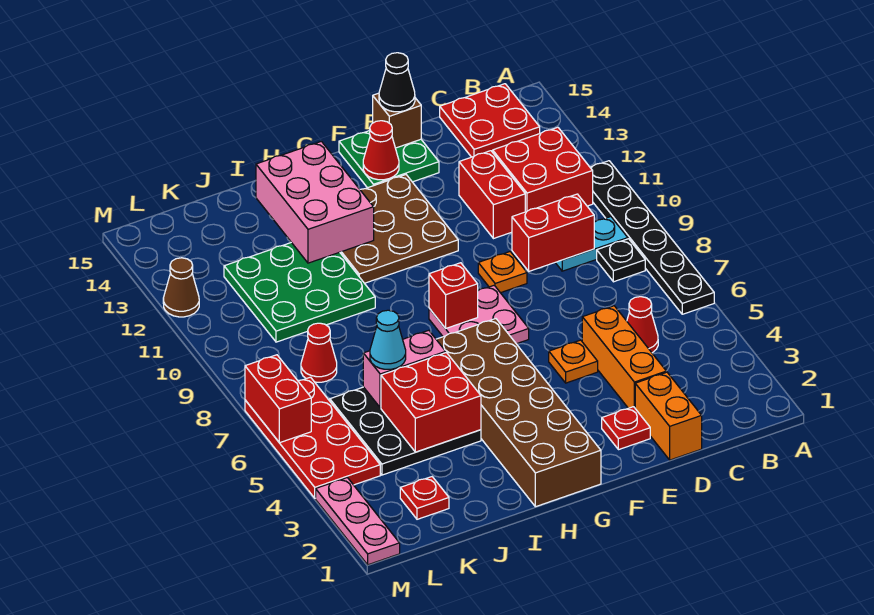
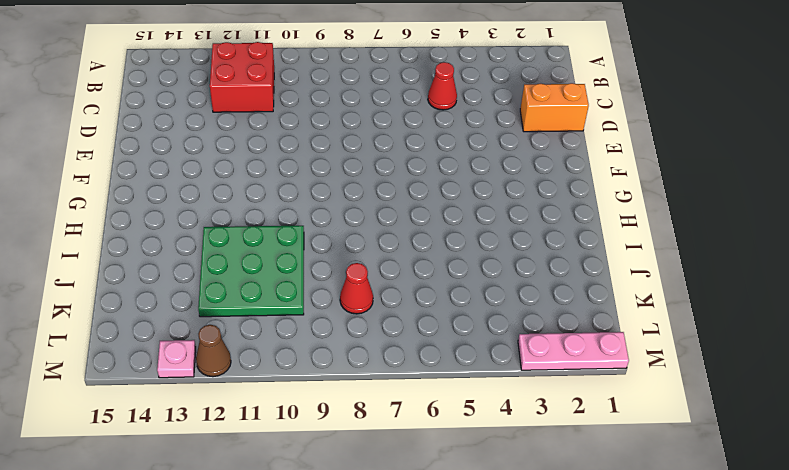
pink plate M13 level 1 -> none
none -> black plate A6:A11 level 1
none -> black plate B8 level 1
none -> cyan plate B9:C9 level 1
none -> red plate B14:C15 level 1

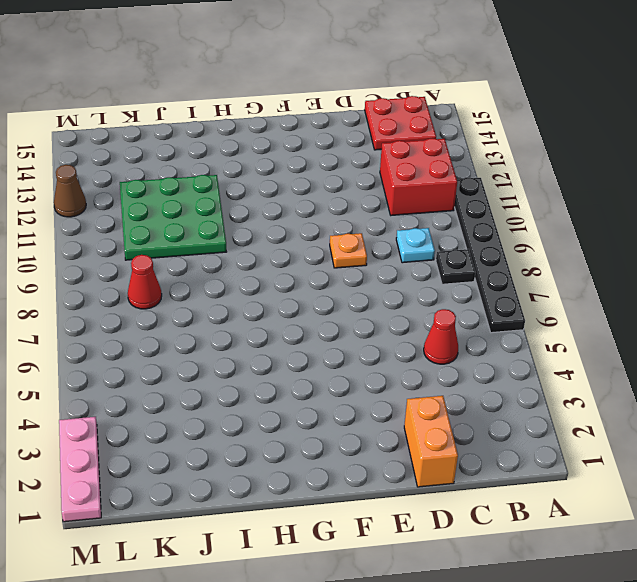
cyan plate C9 level 1 -> cyan plate B9:C9 level 1
none -> orange brick D3:D5 level 1
none -> red brick D11:D12 level 1
none -> red plate E2 level 1
none -> orange plate E5 level 1

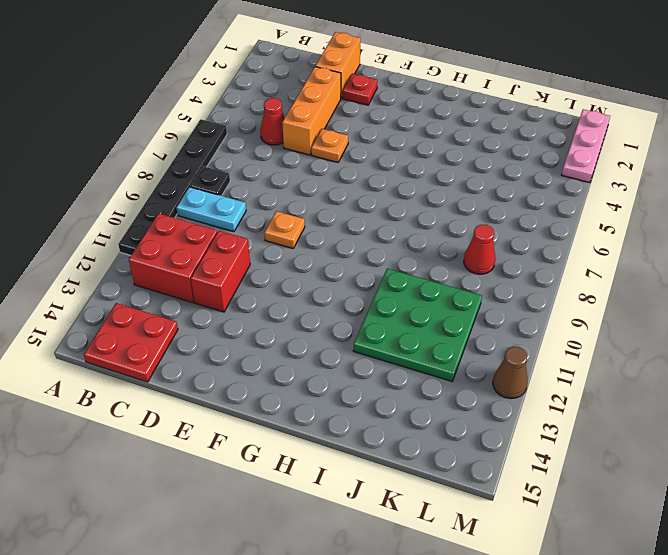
none -> green plate E14:F15 level 1
none -> pink plate F7:G8 level 1
none -> brown plate F11:H13 level 1
none -> brown brick G1:H6 level 1

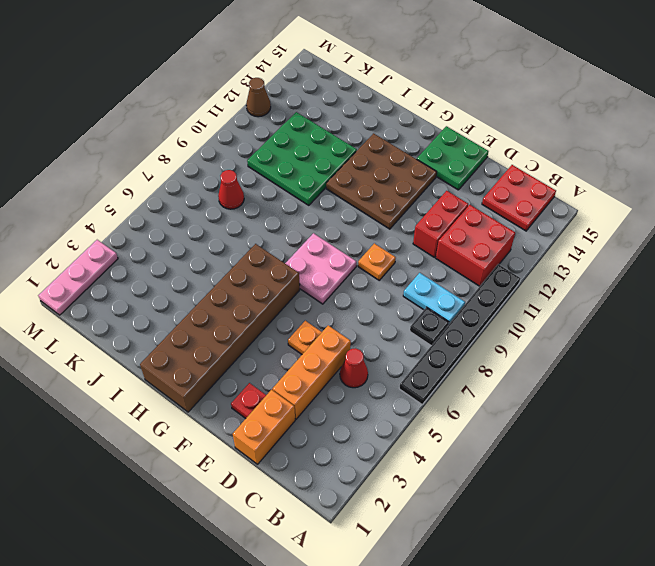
none -> black plate I4:K6 level 1
none -> red plate K2 level 1
none -> red plate L4:M7 level 1
none -> red brick C9:D9 level 2

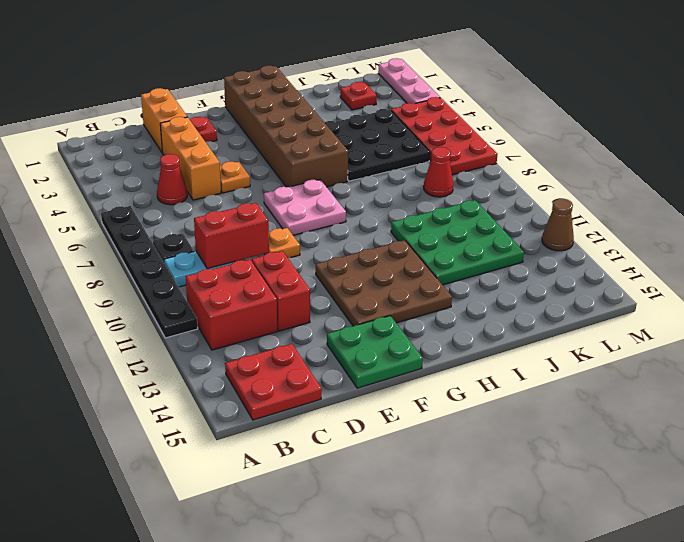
none -> brown brick E15 level 2
none -> red cone F14 level 2
none -> red brick G8 level 2
none -> pink brick H12:I14 level 2

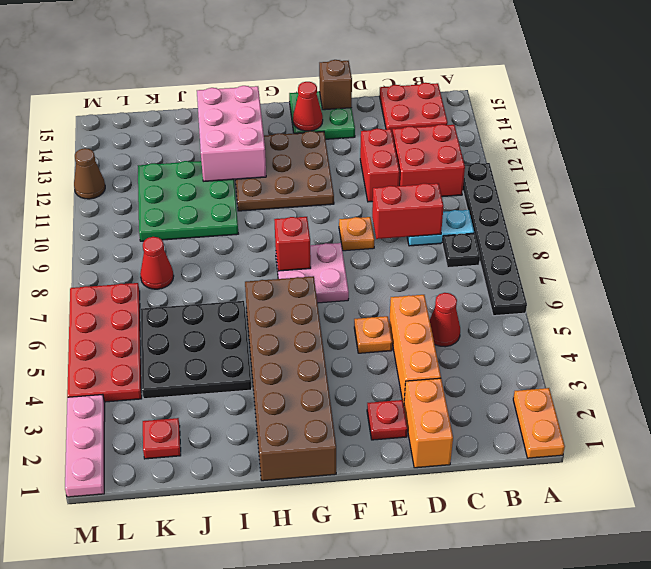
orange plate A1:A2 level 1 -> none
none -> red brick I4:J5 level 2
none -> pink brick I6:J6 level 2
none -> red brick M6:M7 level 2
none -> black cone E15 level 3

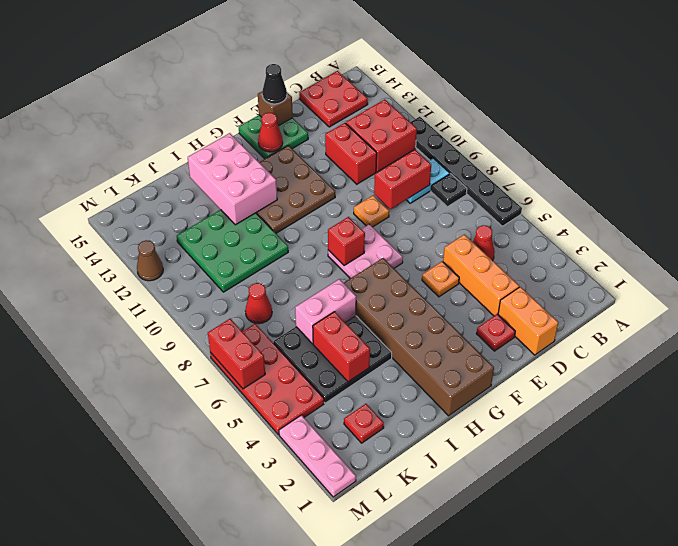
red brick J4:J5 level 2 -> red brick I4:J5 level 2
none -> cyan cone J6 level 3

